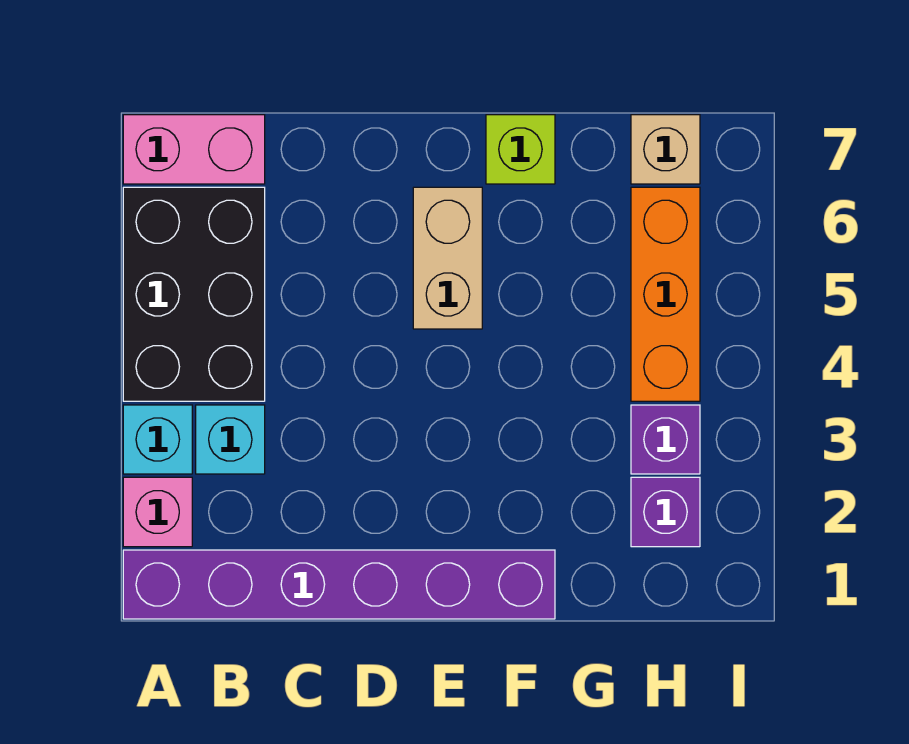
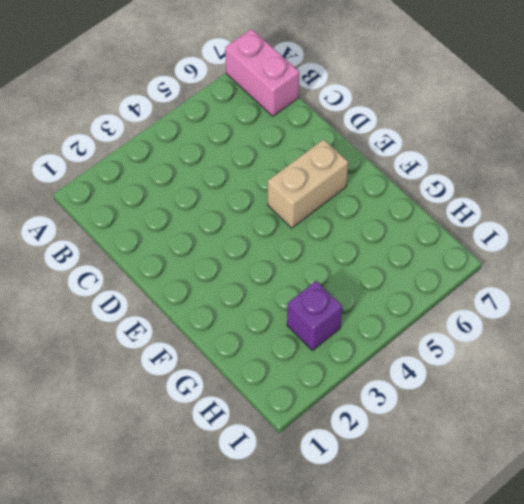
none -> purple brick A1:F1 level 1
none -> pink brick A2 level 1
none -> cyan brick A3 level 1

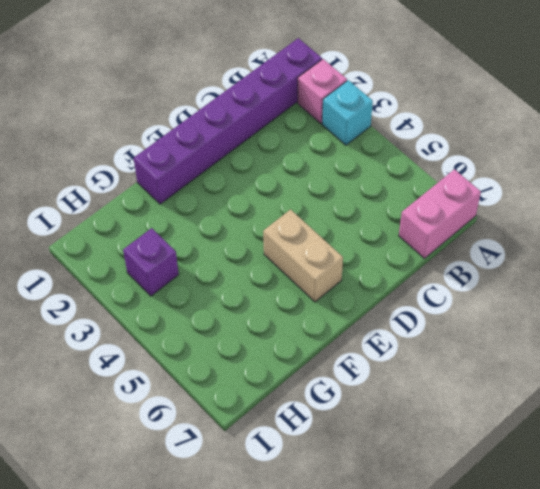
none -> black brick A4:B6 level 1
none -> cyan brick B3 level 1
none -> lime brick F7 level 1

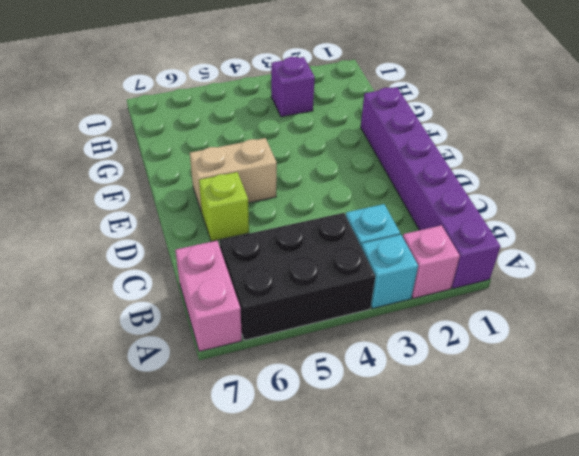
lime brick D6 level 1 -> lime brick F7 level 1
none -> purple brick H2 level 1
none -> orange brick H4:H6 level 1
none -> tan brick H7 level 1

